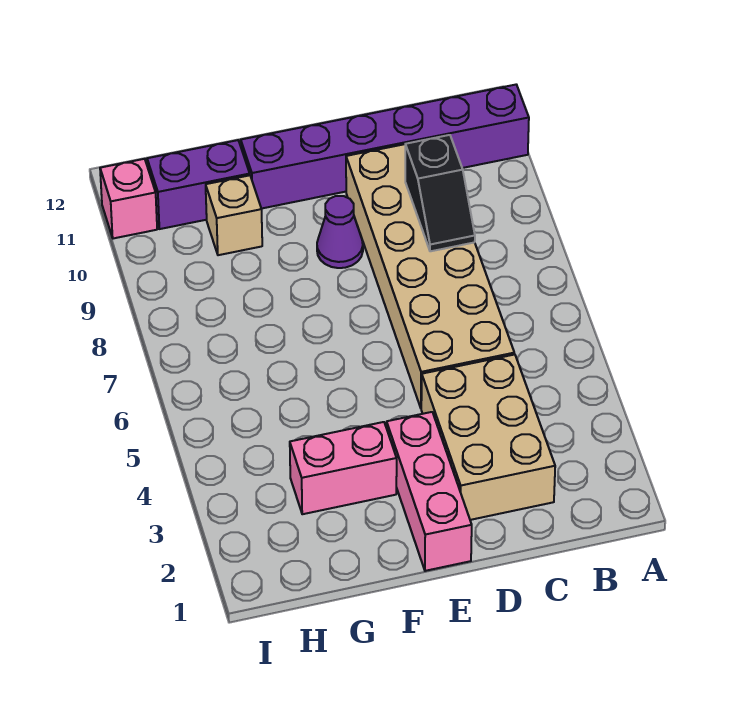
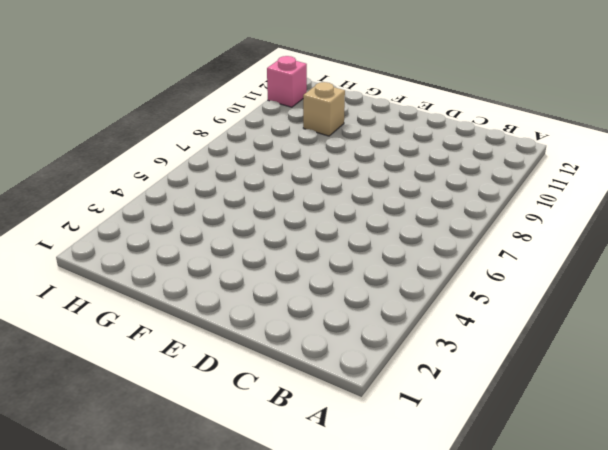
none -> purple brick A11:F11 level 1
none -> tan brick C2:D4 level 1

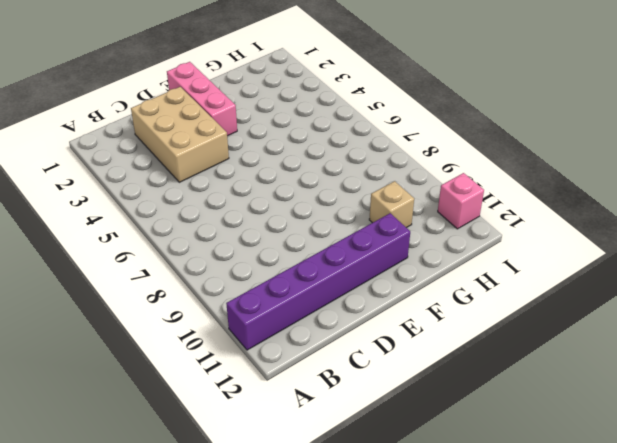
none -> tan brick C5:D10 level 1
none -> purple cone E9 level 1

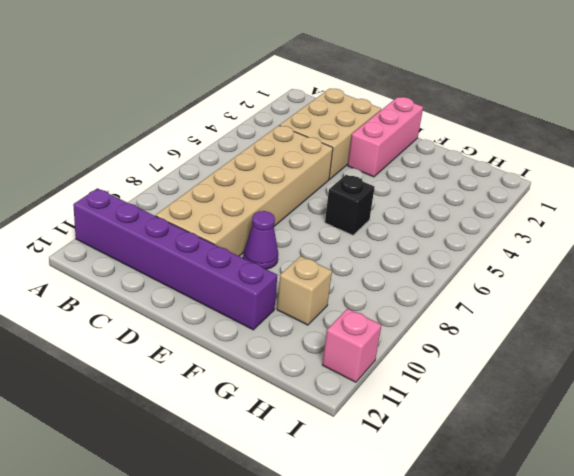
black brick F6 level 1 -> none
none -> pink brick F3:G3 level 1
none -> purple brick G11:H11 level 1

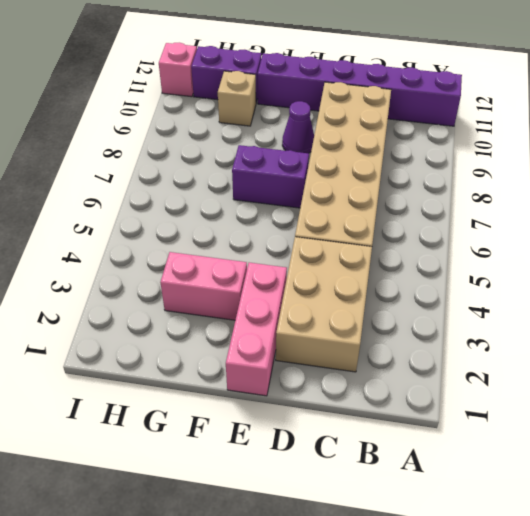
purple brick E7:F7 level 1 -> none
none -> black slope C8:C9 level 2 top 9

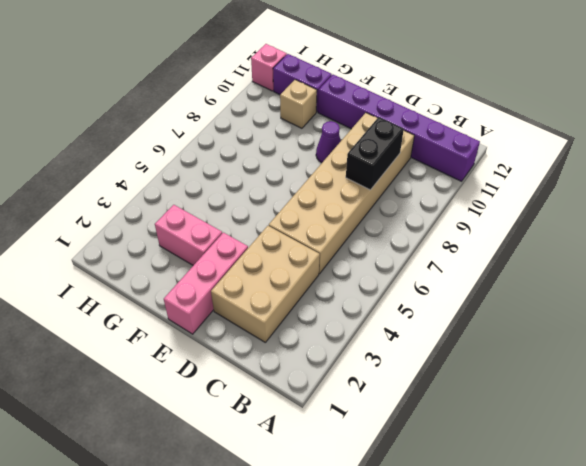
black brick C8:C9 level 2 -> black slope C8:C9 level 2 top 9

